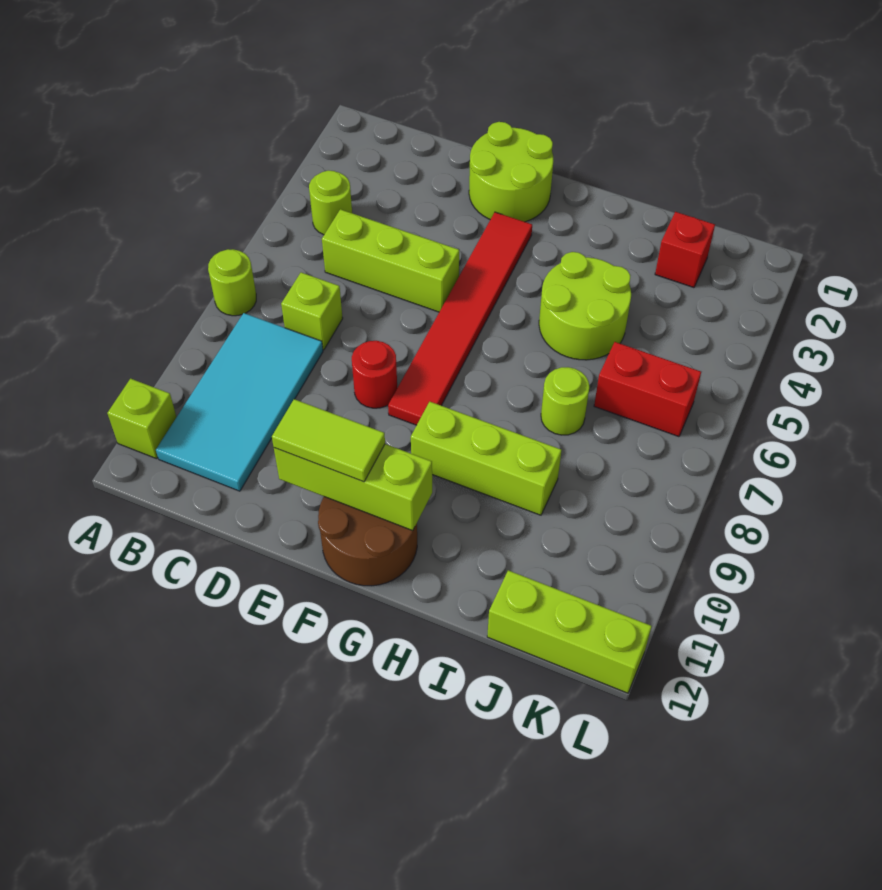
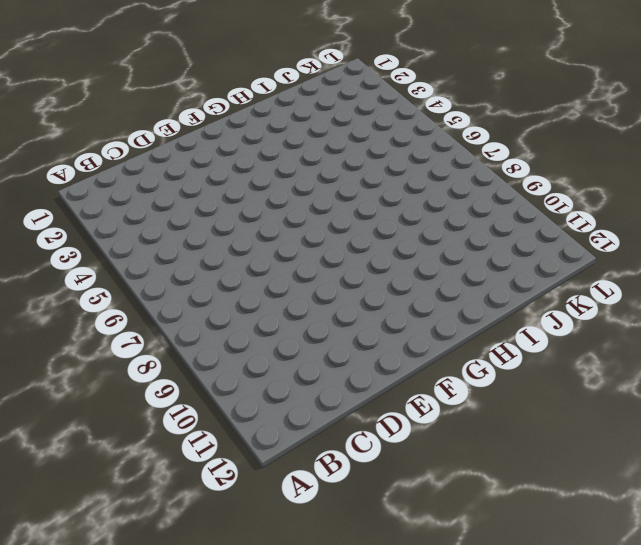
none -> lime round brick A7 level 1
none -> lime brick A11 level 1
none -> lime round brick B4 level 1

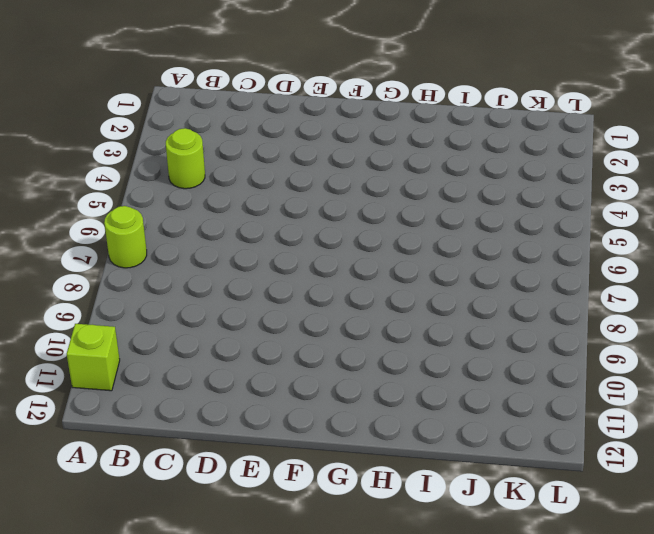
none -> cyan tile B8:C11 level 1
none -> lime brick C5:E5 level 1
none -> lime brick C7 level 1

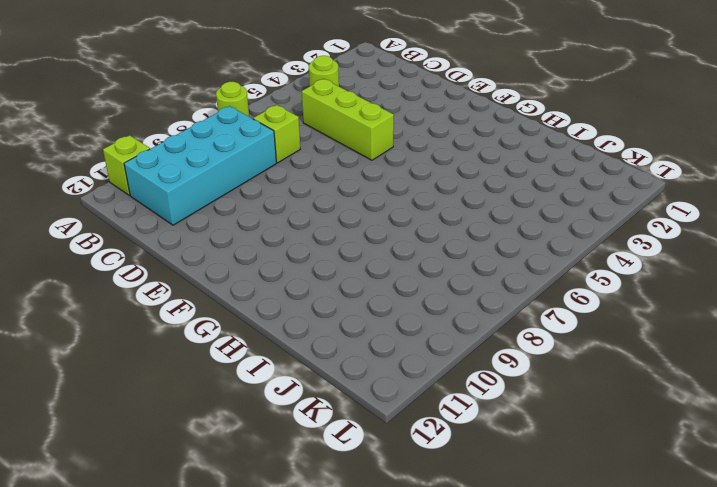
cyan brick B8:C11 level 1 -> cyan tile B8:C11 level 1
none -> lime round brick E1:F2 level 1
none -> red round brick E8 level 1
none -> red tile F3:F8 level 1

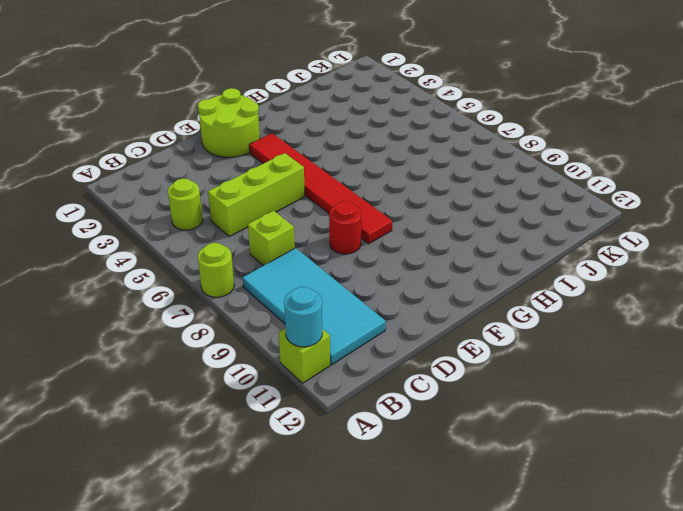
cyan round brick A11 level 2 -> none
none -> brown round brick F11:G12 level 1
none -> lime brick G9:I9 level 1
none -> lime round brick H4:I5 level 1

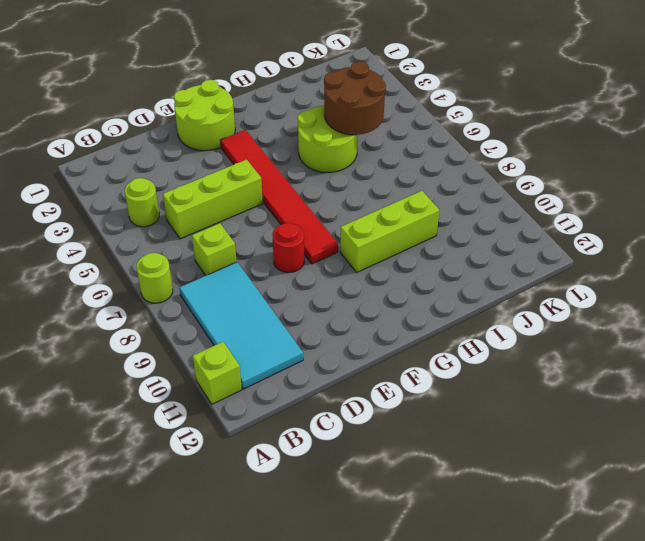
brown round brick I4:J5 level 2 -> brown round brick F11:G12 level 1
none -> lime round brick I7 level 1
none -> red brick J2 level 1
none -> red brick J6:K6 level 1

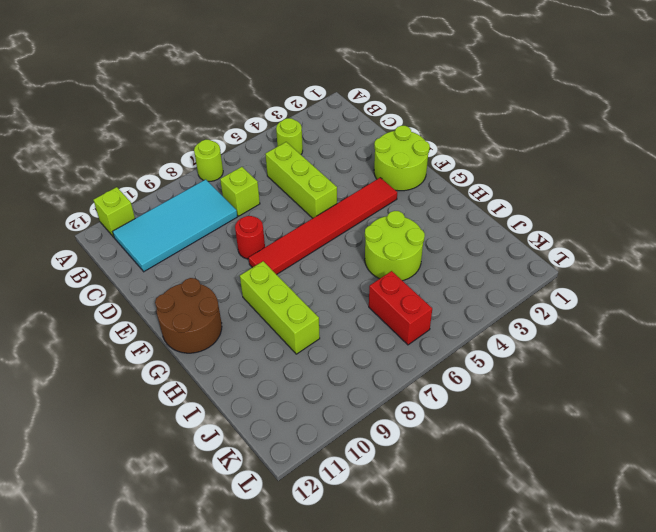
none -> lime round brick I7 level 1
none -> red brick J2 level 1
none -> lime brick J12:L12 level 1

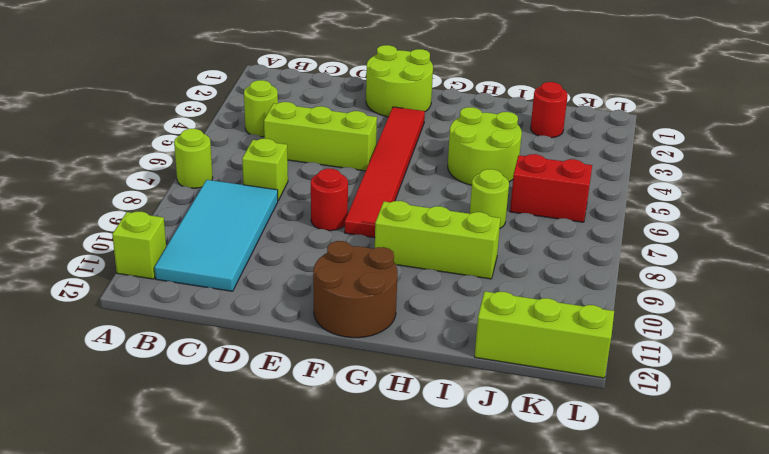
red round brick J2 level 1 -> red brick J2 level 1
none -> lime brick E11:G11 level 2
none -> lime tile E11:F11 level 3

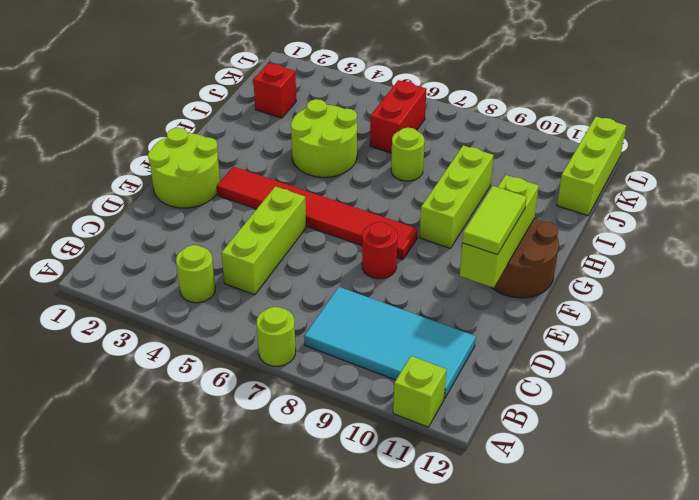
none -> lime brick C7 level 1

